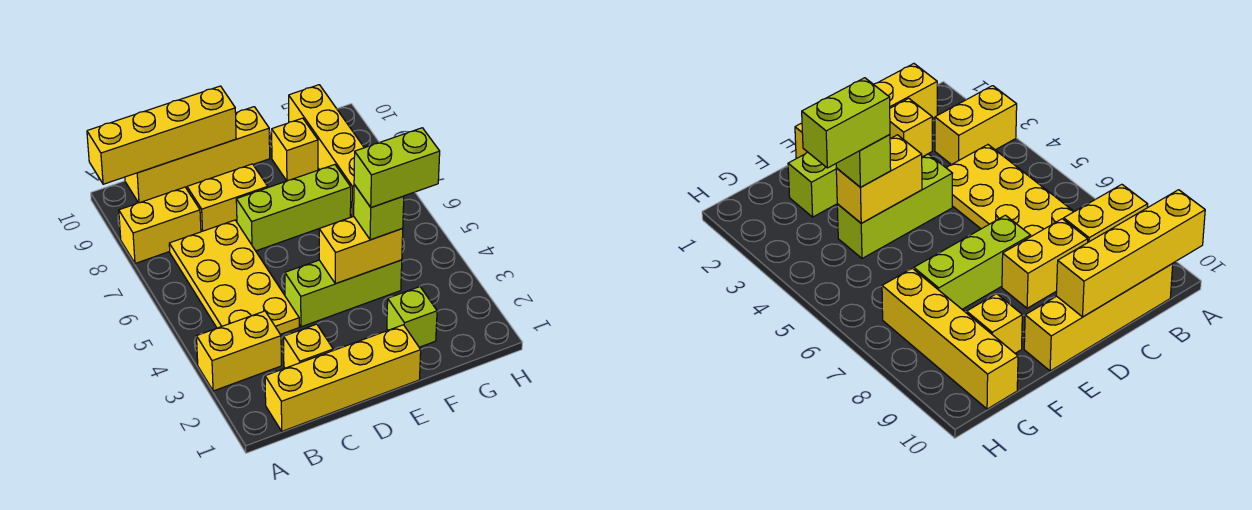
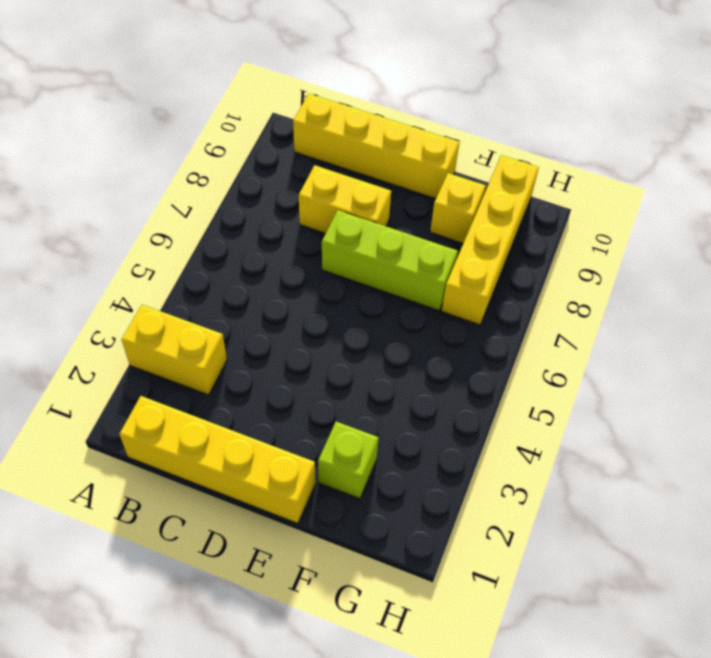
none -> yellow brick A8:B8 level 1
none -> yellow plate B4:C7 level 1
none -> yellow brick C2 level 1

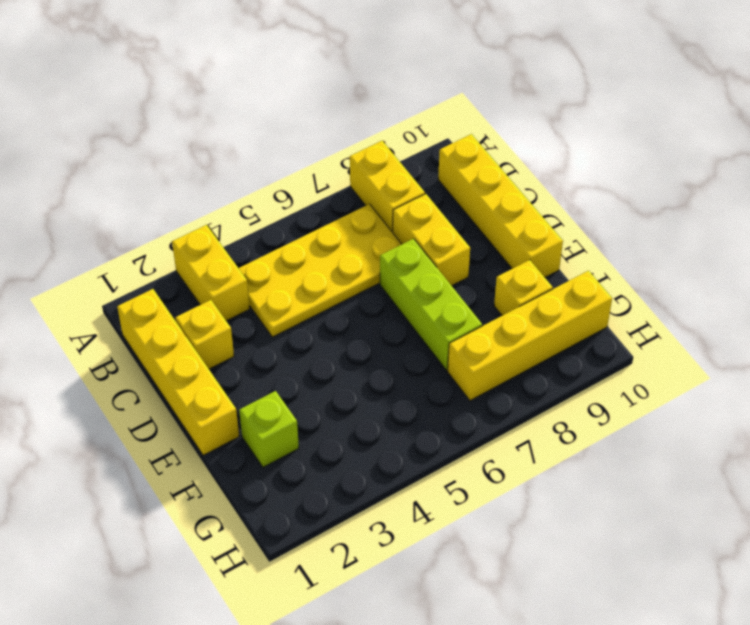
none -> lime brick D4:F4 level 1
none -> yellow brick A10:D10 level 2
none -> yellow brick E4:F4 level 2

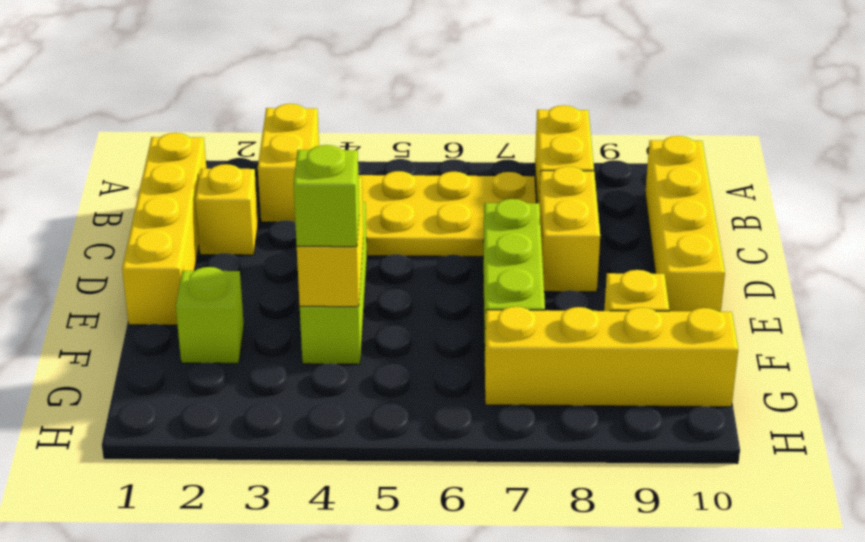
none -> yellow brick A10:D10 level 2
none -> lime brick F4:G4 level 4

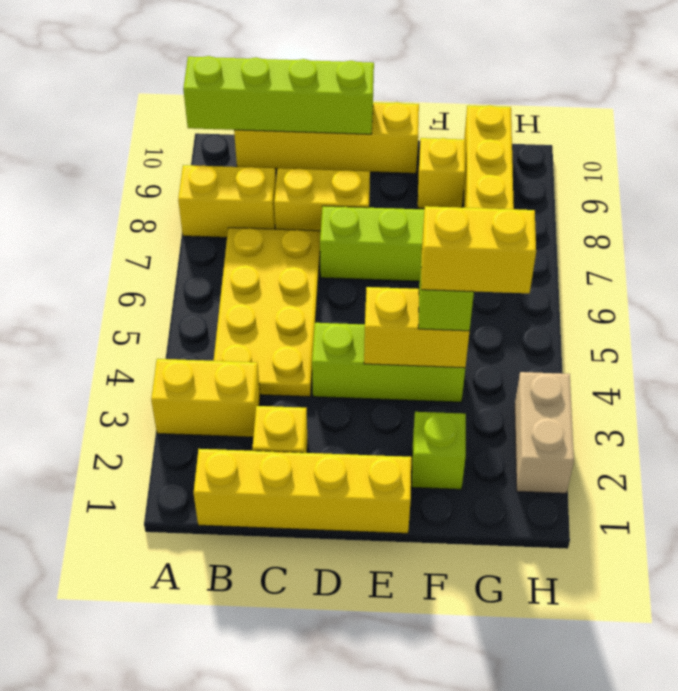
lime brick A10:D10 level 2 -> yellow brick A10:D10 level 2
yellow brick F4:G4 level 4 -> lime brick F4:G4 level 4
tan brick H2:H3 level 1 -> none

